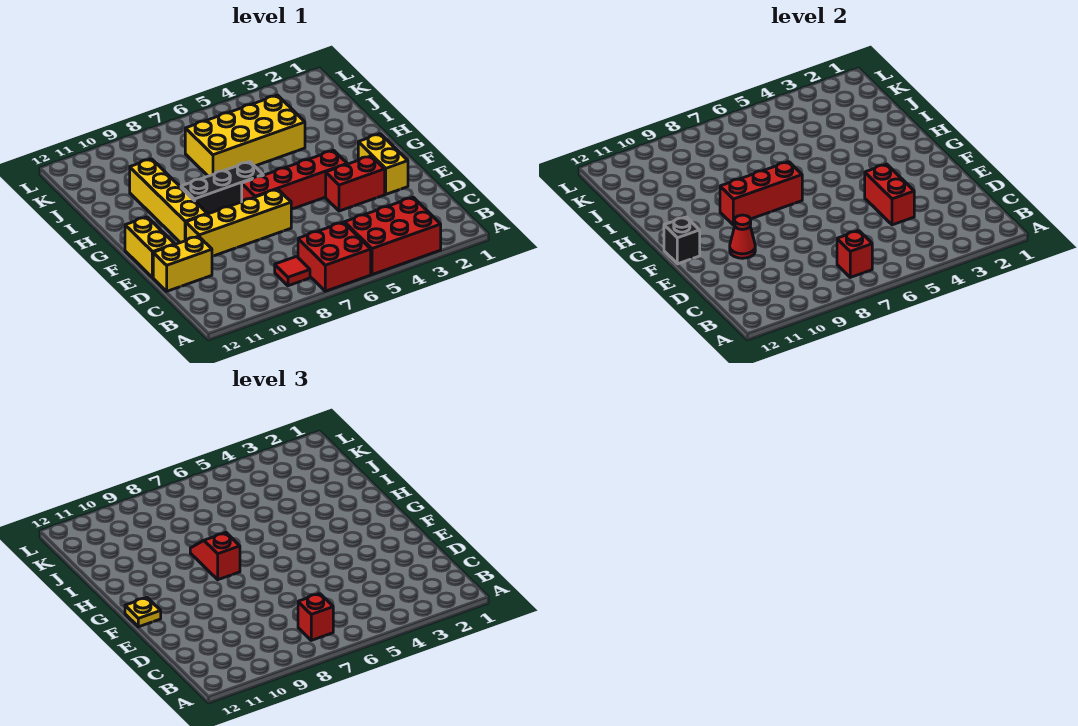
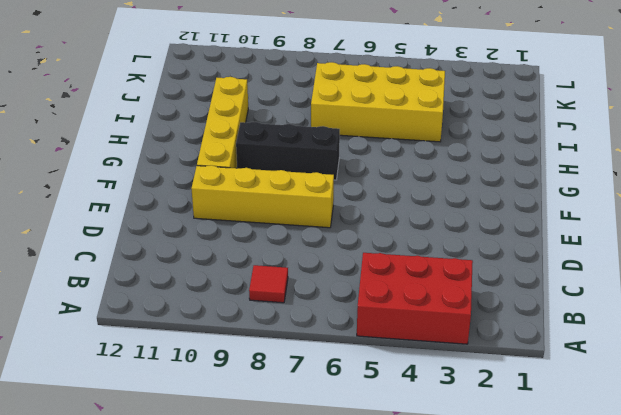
none -> red brick A6:B7 level 1
none -> yellow brick D11:D12 level 1
none -> yellow brick E2:F2 level 1

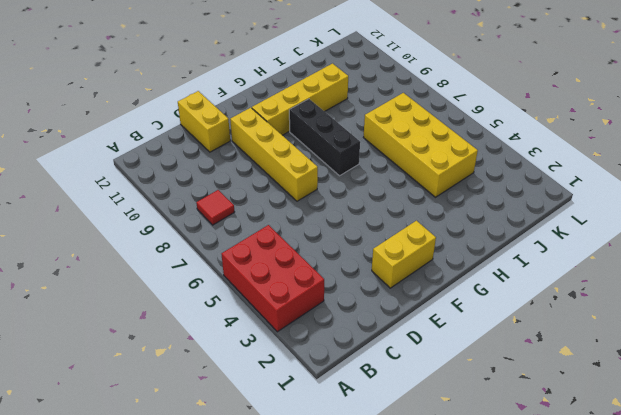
none -> red brick A6:B7 level 1
none -> red brick E3:E4 level 1
none -> yellow brick E12:F12 level 1

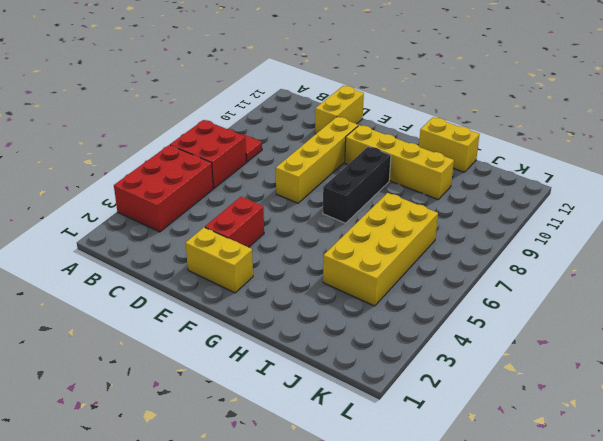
yellow brick H12:I12 level 1 -> yellow brick E12:F12 level 1
none -> red brick F4:F7 level 1
none -> red brick B7 level 2
none -> red brick D4:E4 level 2

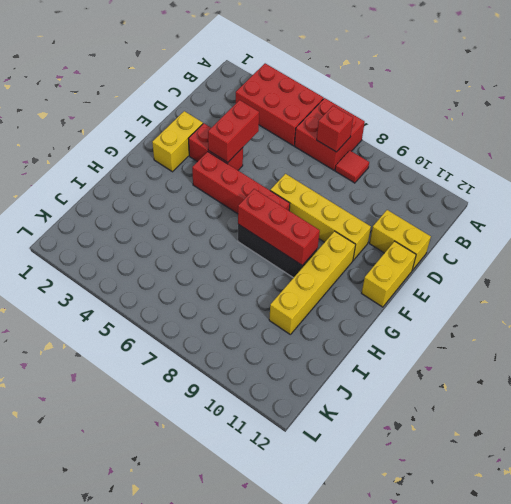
none -> yellow brick I4:J7 level 1
none -> red cone E10 level 2
none -> black brick F12 level 2

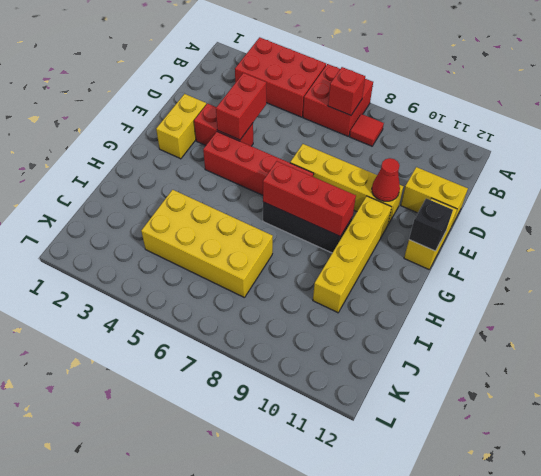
none -> red brick B7 level 3
none -> yellow plate F12 level 3
none -> red slope G8:H8 level 3 top G

